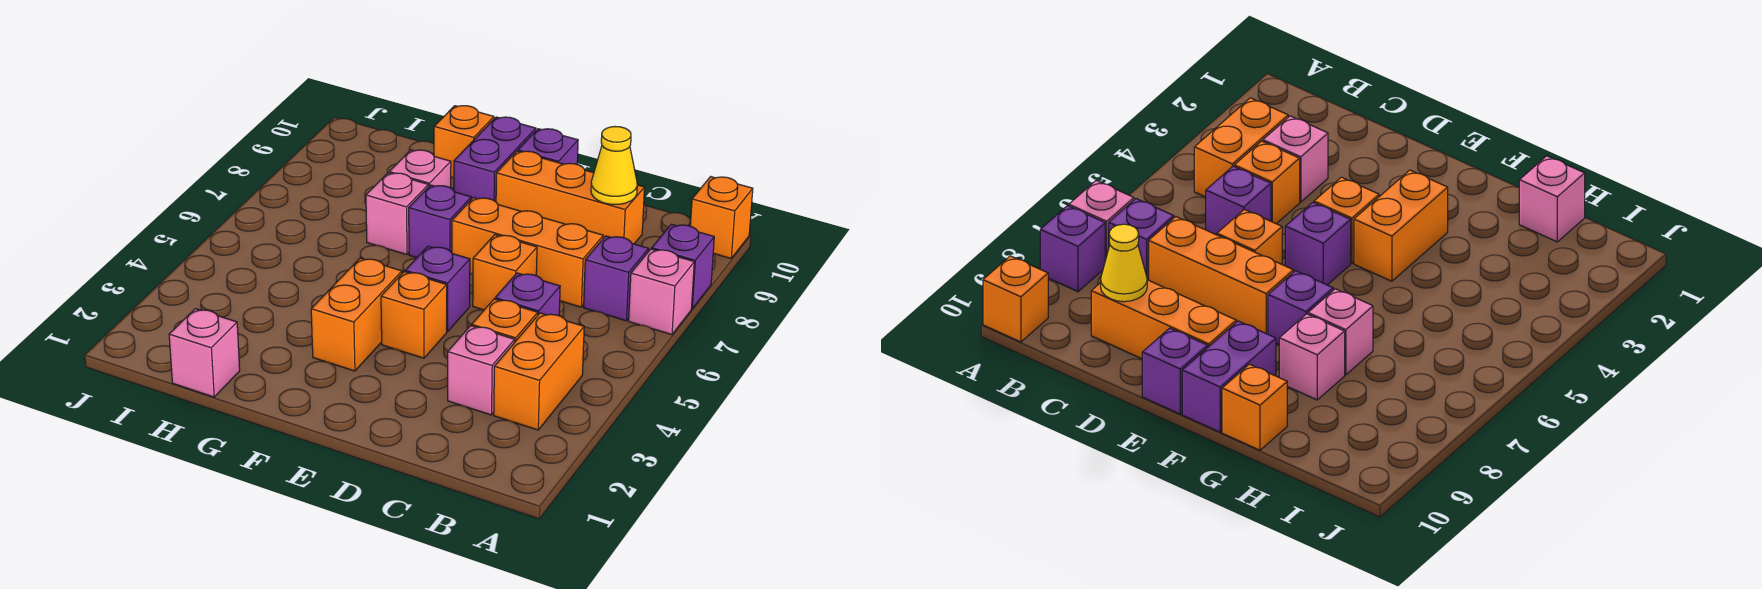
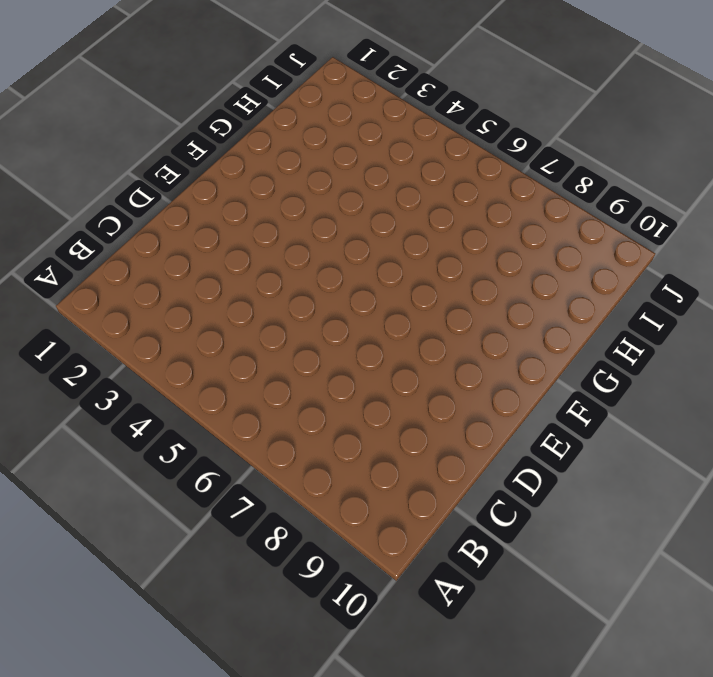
none -> pink brick A7 level 1
none -> purple brick A8 level 1
none -> orange brick A10 level 1

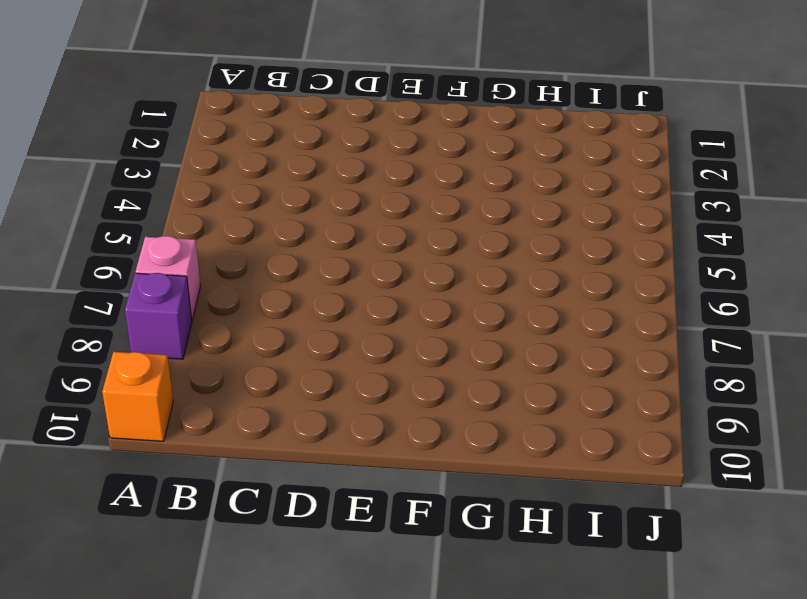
none -> orange brick B3:B4 level 1
none -> purple brick B7 level 1
none -> pink brick C3 level 1

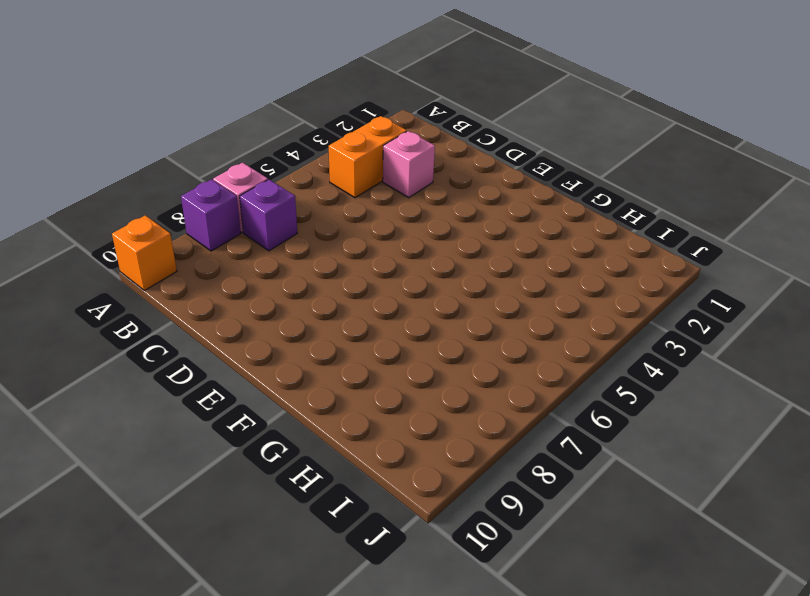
none -> orange brick C4 level 1
none -> purple brick C5 level 1
none -> orange brick C7:E7 level 1

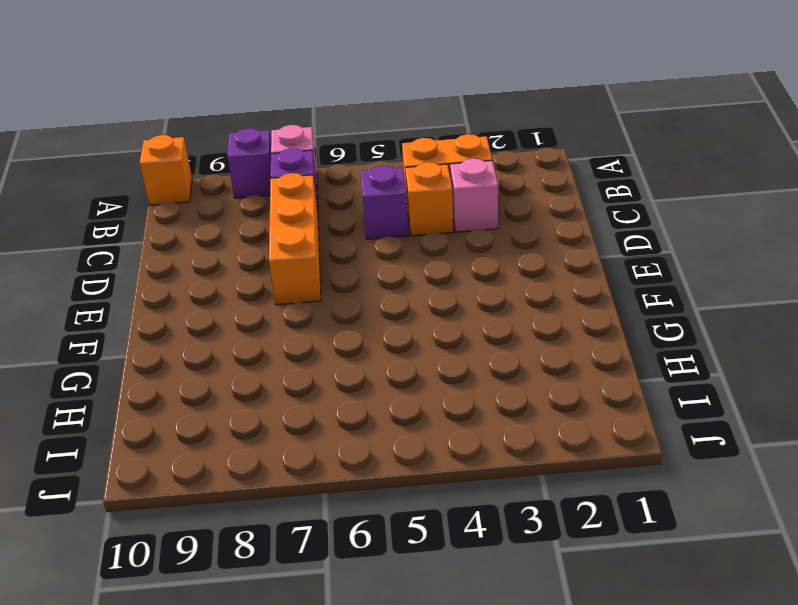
none -> orange brick C9:E9 level 1
none -> orange brick D6 level 1
none -> orange brick E4 level 1

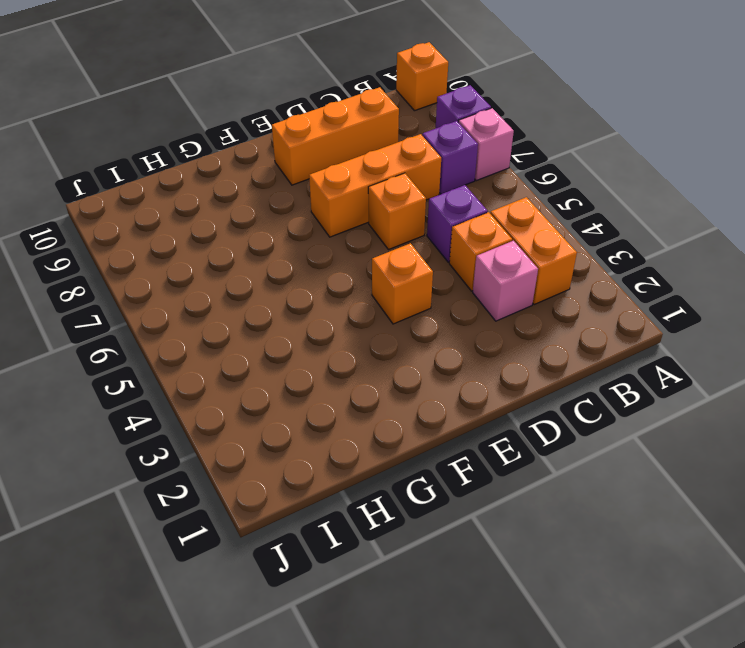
none -> purple brick E5 level 1
none -> purple brick E10 level 1
none -> orange brick F3:F4 level 1

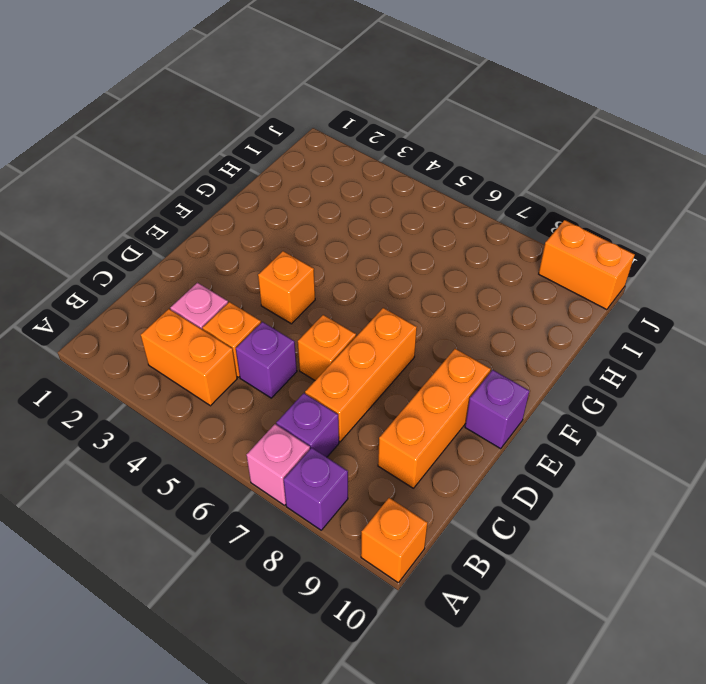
orange brick J9:J10 level 1 -> orange brick F3:F4 level 1
none -> purple brick E5 level 1
none -> purple brick F7 level 1
none -> purple brick F9:F10 level 1

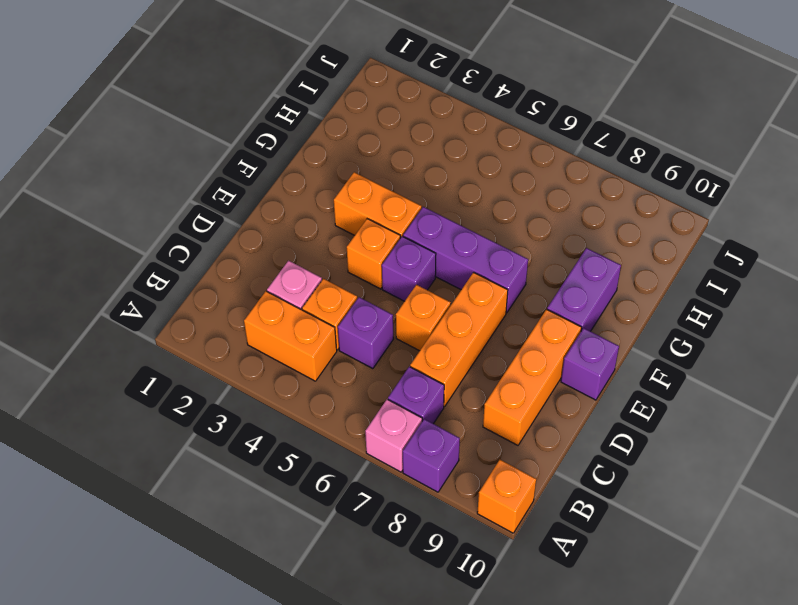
purple brick F5:F7 level 1 -> purple brick F7 level 1
purple brick F9:G9 level 1 -> purple brick F9:F10 level 1
none -> pink brick G7 level 1
none -> pink brick G8 level 1
none -> orange brick G10 level 1

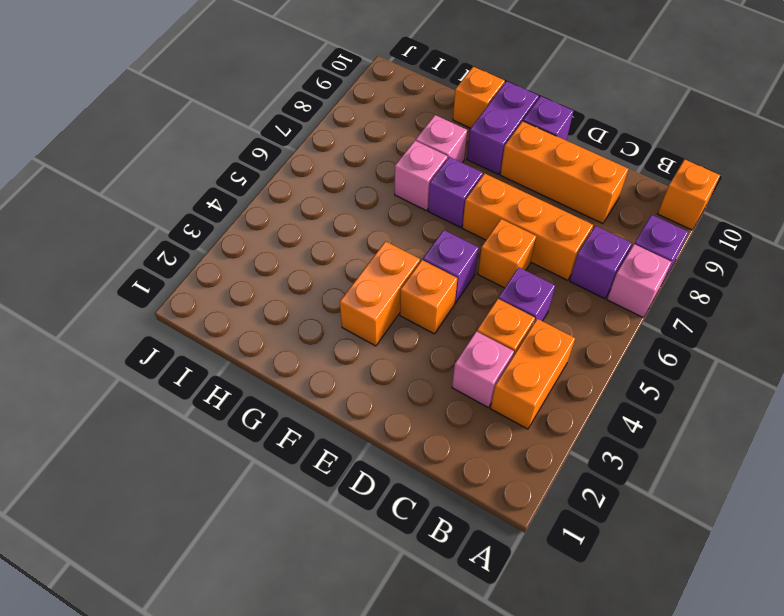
none -> pink brick H1 level 1
none -> yellow cone C9 level 2

